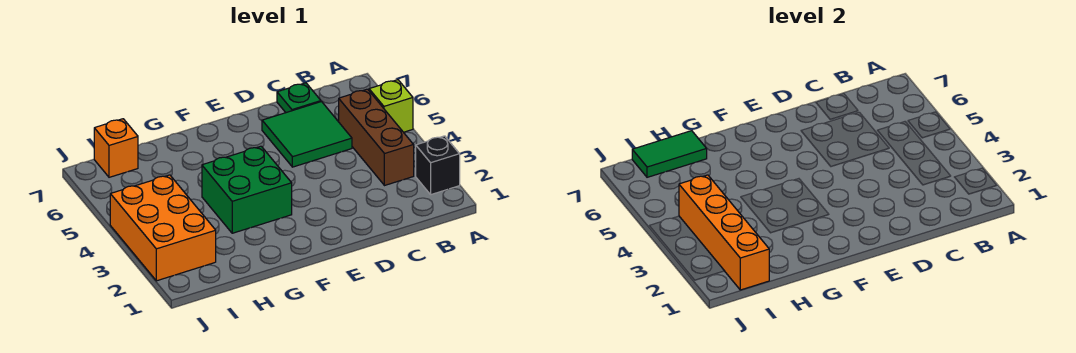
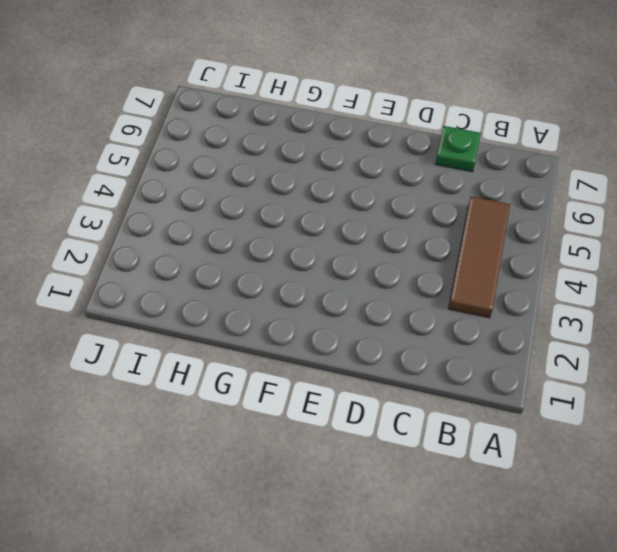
brown tile B3:B5 level 1 -> brown brick B3:B5 level 1
none -> black brick A2 level 1
none -> lime brick A5 level 1

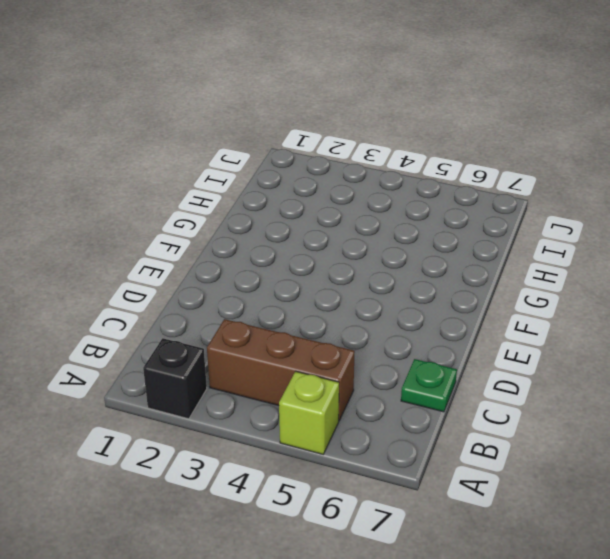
none -> green tile C5:D6 level 1
none -> green brick F3:G4 level 1

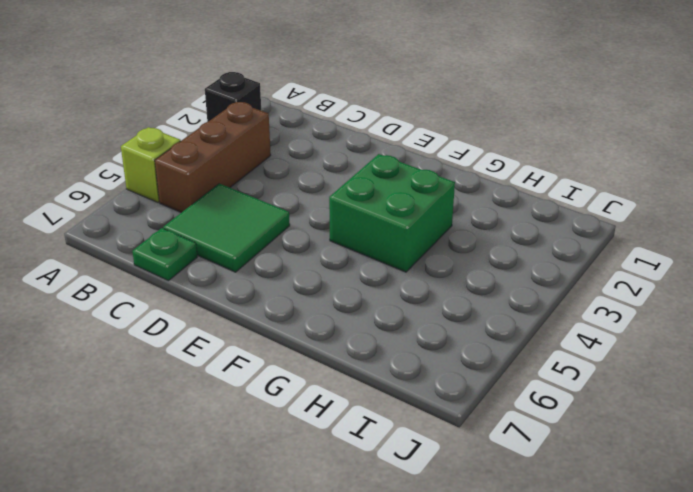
none -> orange brick I2:J4 level 1
none -> orange brick I7 level 1

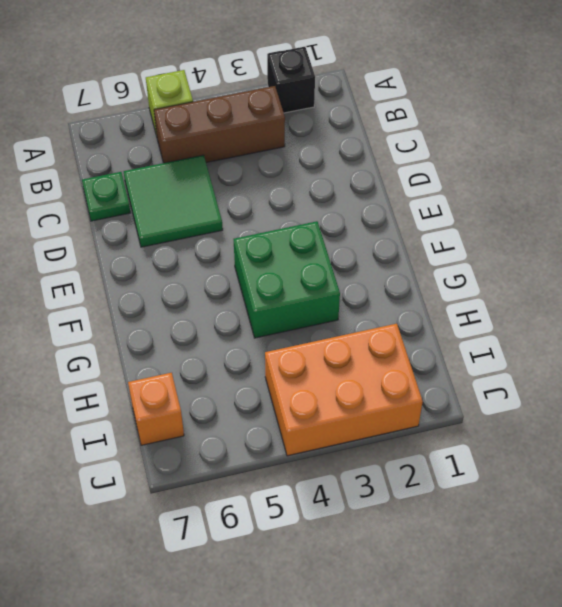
none -> green tile H7:I7 level 2
none -> orange brick I1:I4 level 2

